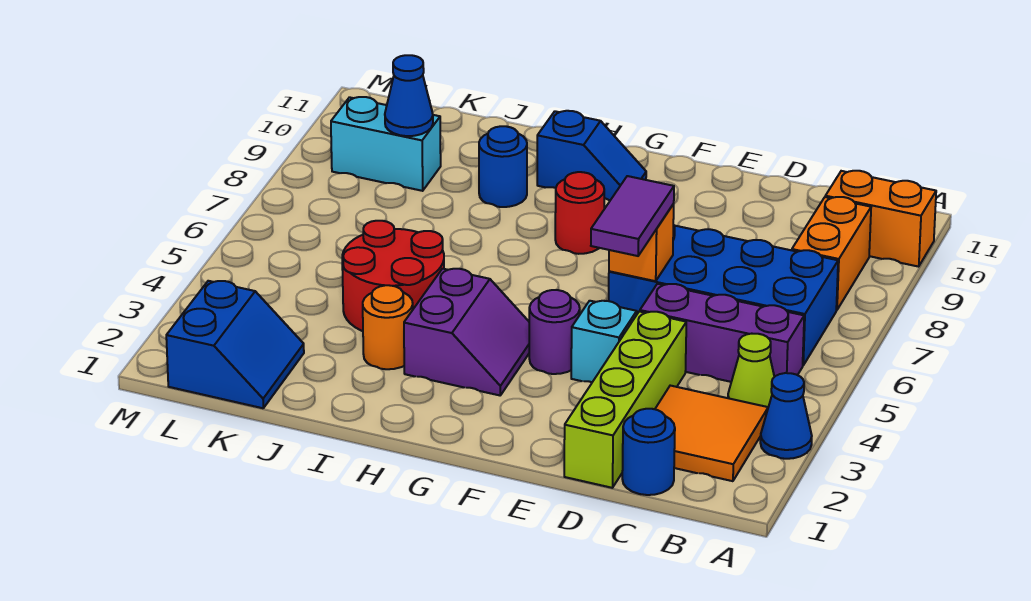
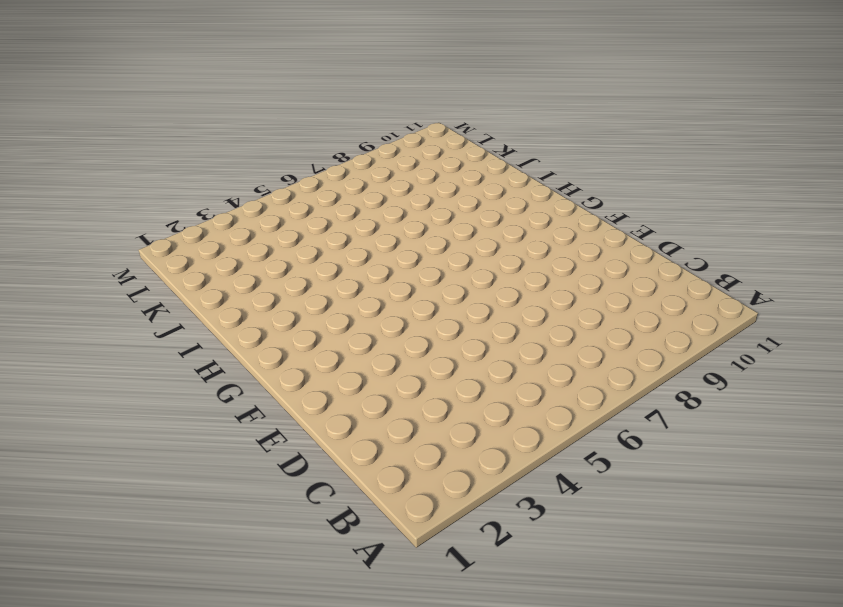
none -> blue cone A3 level 1
none -> orange brick A10:B10 level 1
none -> orange tile B2:C3 level 1

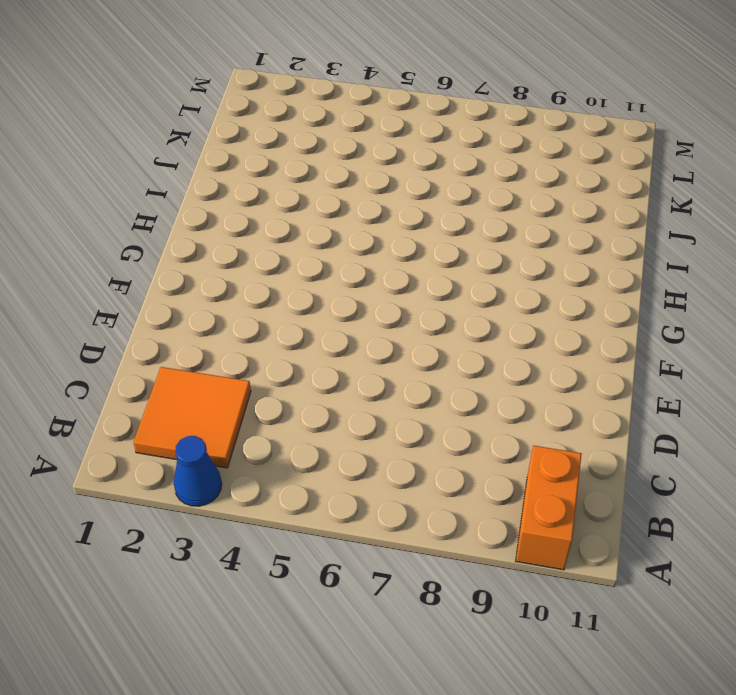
none -> lime cone B4 level 1
none -> purple brick B5:D5 level 1
none -> blue brick B6:E7 level 1

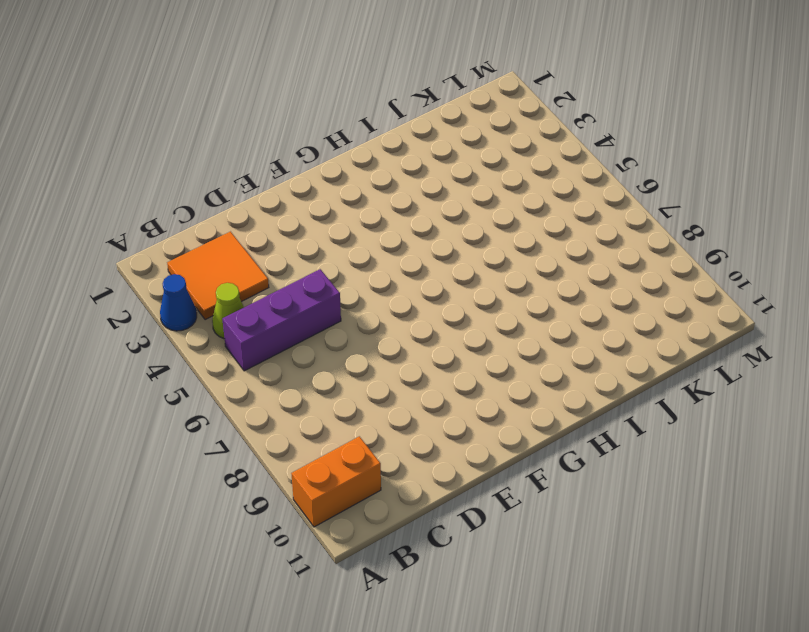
none -> blue brick B6:E7 level 1
none -> orange brick B8:B9 level 1
none -> blue round brick C1 level 1

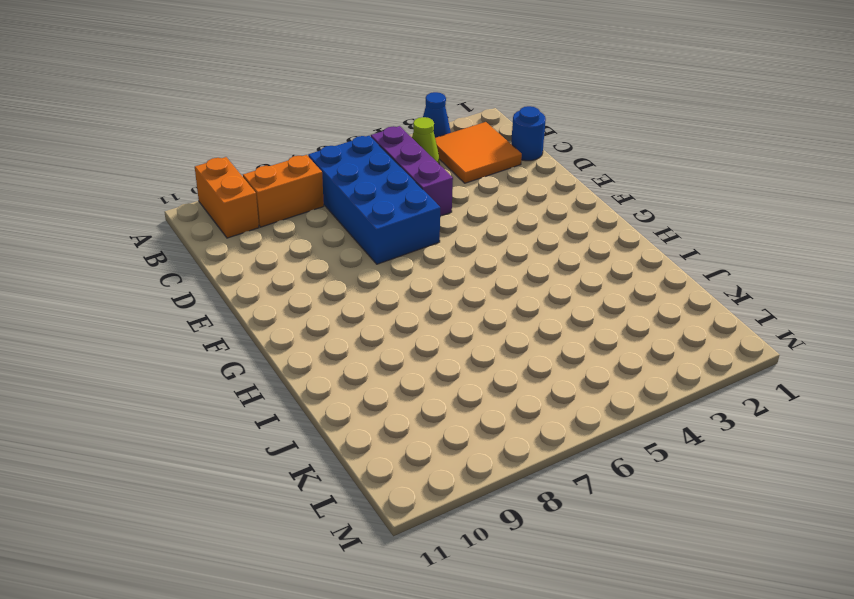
none -> lime brick D1:D4 level 1
none -> cyan brick E4 level 1
none -> purple round brick F4 level 1

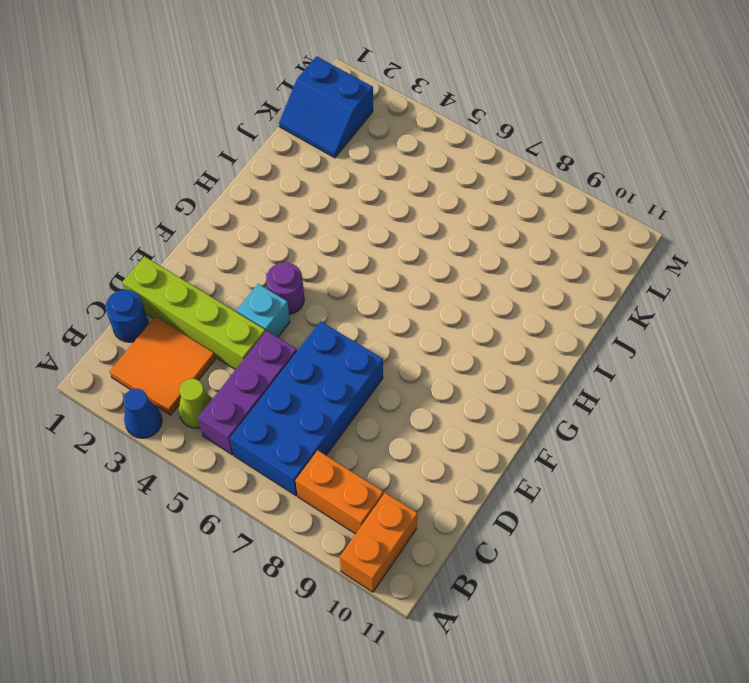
none -> purple slope G3:H4 level 1 top H
none -> red round brick G8 level 1
none -> blue slope G10:H10 level 1 top H

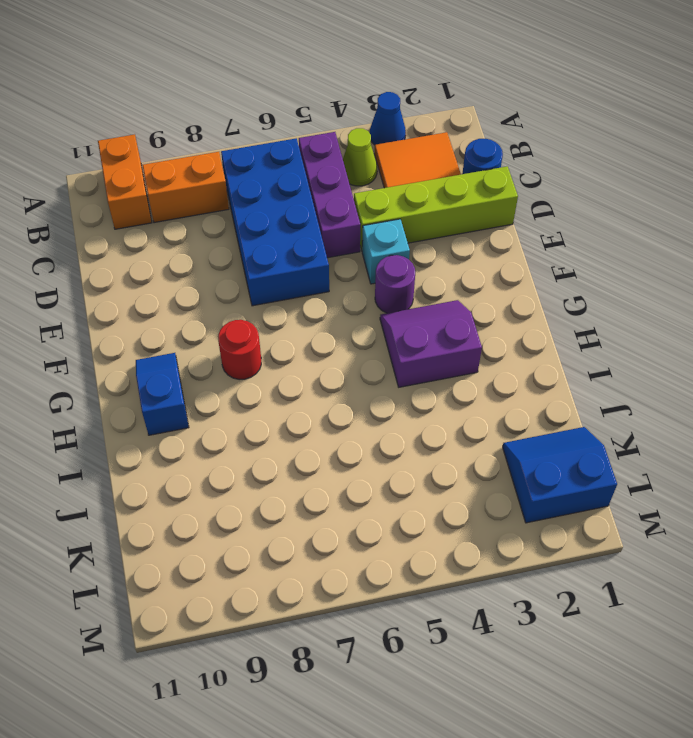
none -> orange round brick I3 level 1
none -> red round brick I4:J5 level 1
none -> blue round brick I9 level 1

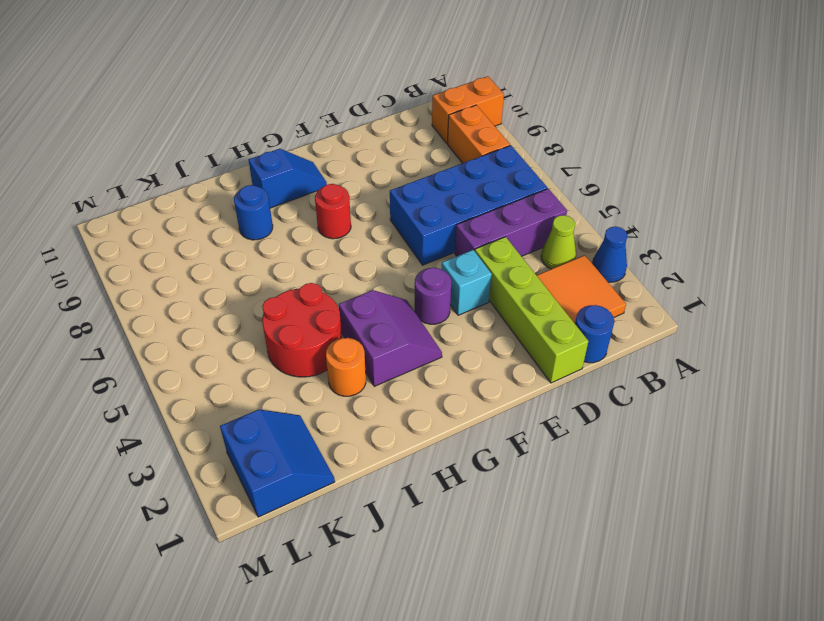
none -> cyan brick K9:L9 level 1
none -> orange brick E6 level 2
none -> blue cone K9 level 2

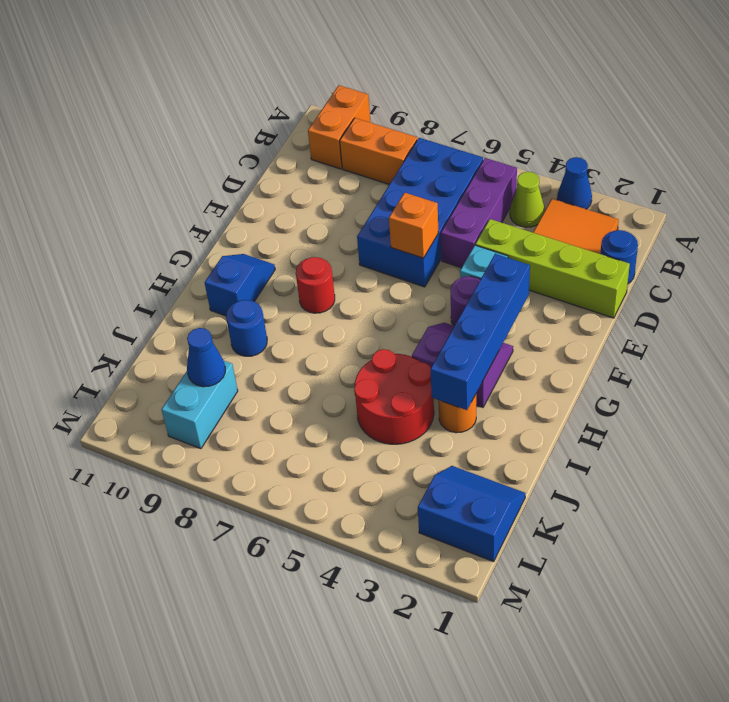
blue brick F3:I3 level 2 -> none
none -> purple tile E5:E6 level 3

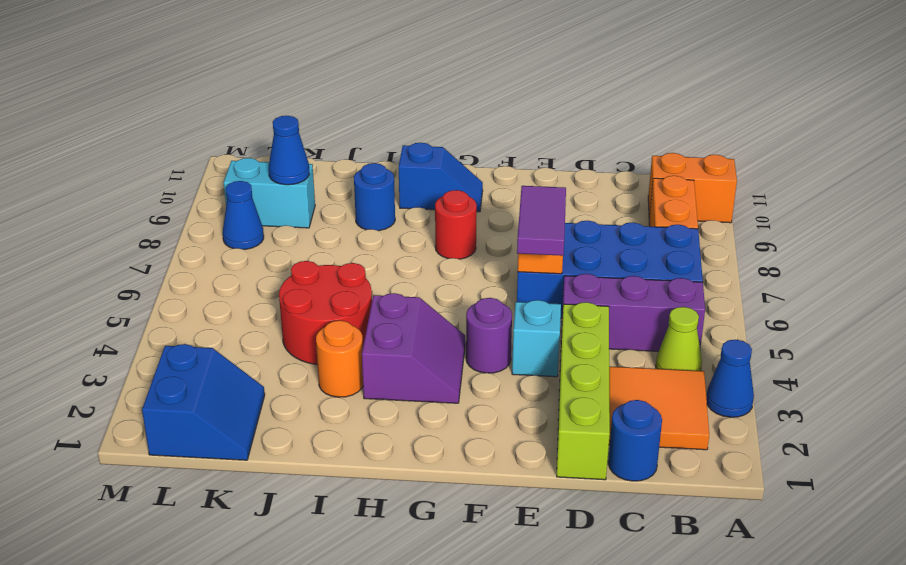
blue cone L8 level 1 -> none

